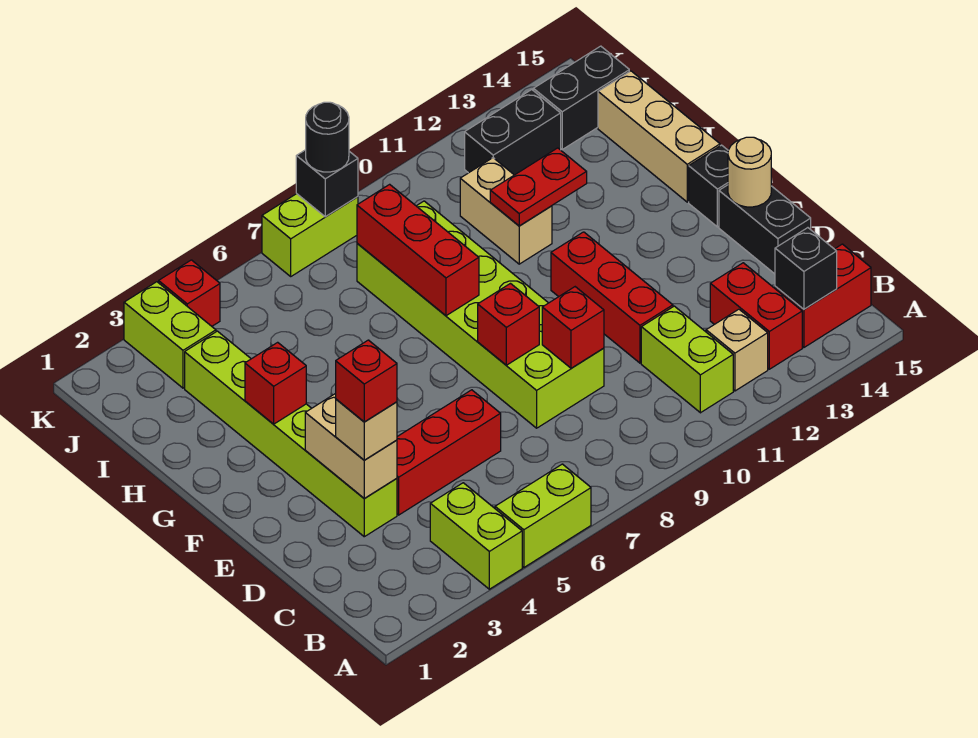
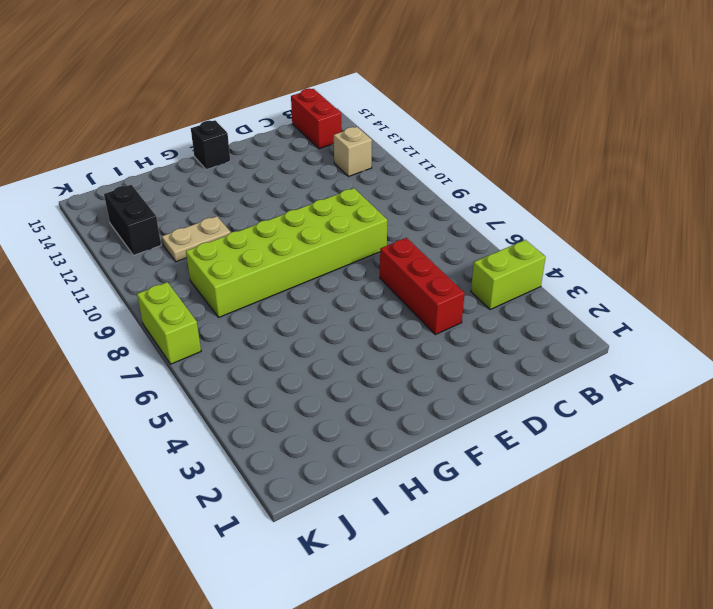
tan plate H11:I11 level 1 -> tan brick H11:I11 level 1
none -> lime brick A5:A6 level 1
none -> lime brick B11:C11 level 1
none -> red brick B13:C13 level 1
none -> lime brick D3:I3 level 1

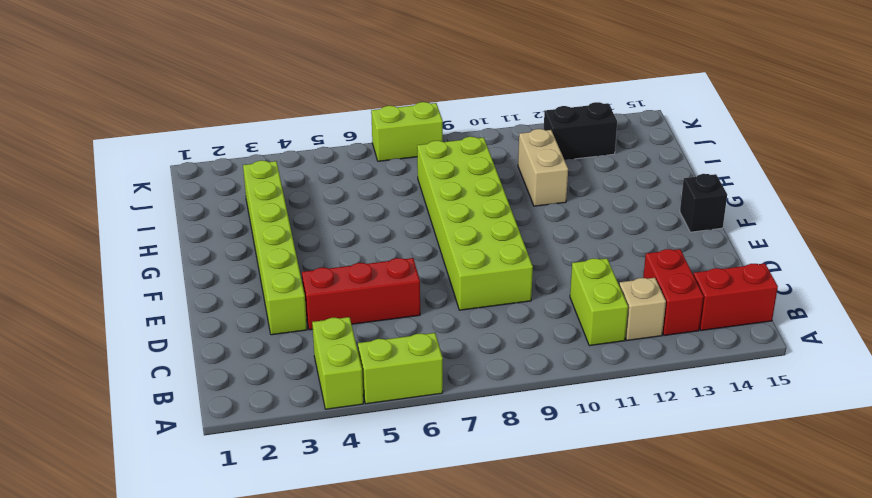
none -> red brick D11:F11 level 1
none -> black brick D15:E15 level 1
none -> tan brick G15:I15 level 1
none -> lime brick J3:K3 level 1

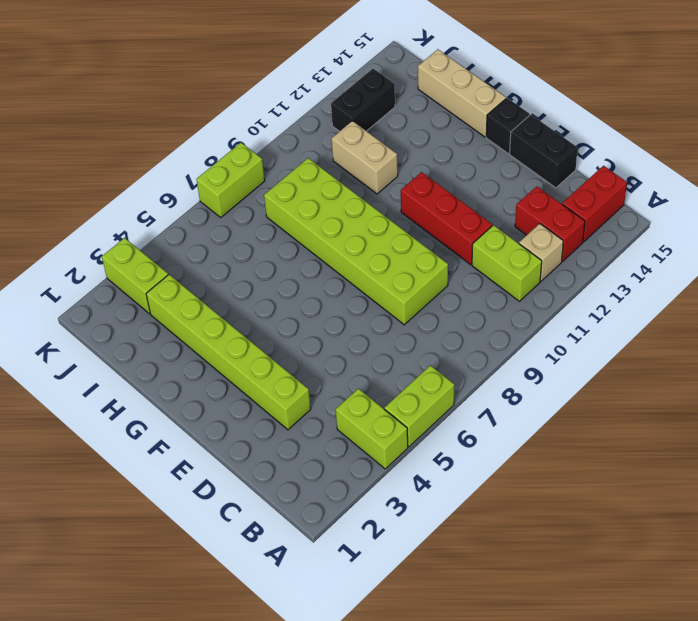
none -> red brick D4:D6 level 1
none -> black brick J14:J15 level 1
none -> red brick K4 level 1
none -> black brick B14 level 2

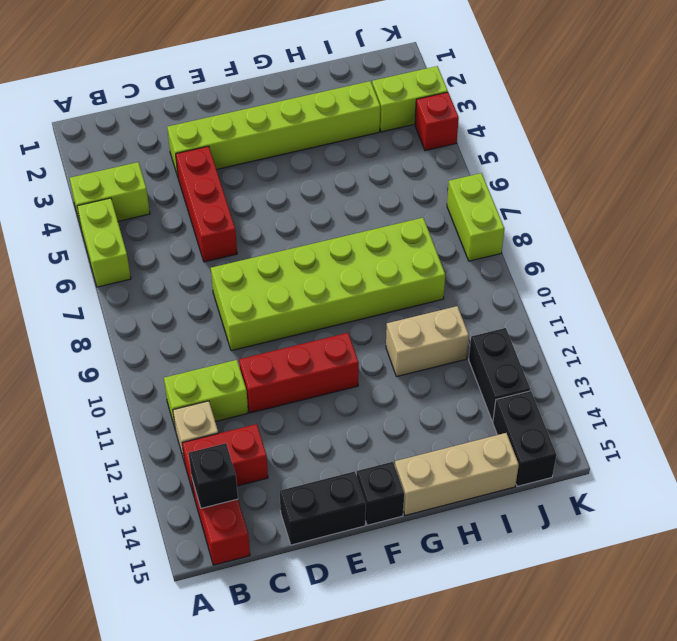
none -> tan brick D3:E3 level 2
none -> red brick D9 level 2
none -> red brick E8 level 2
none -> tan round brick E15 level 2

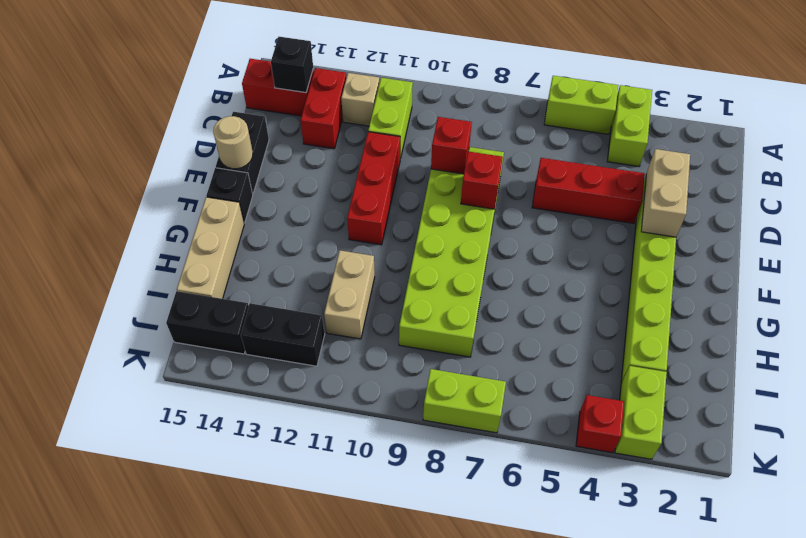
none -> red brick G3 level 2
none -> red brick G8:I8 level 2
none -> red plate H11:H12 level 2
none -> black brick K8 level 2

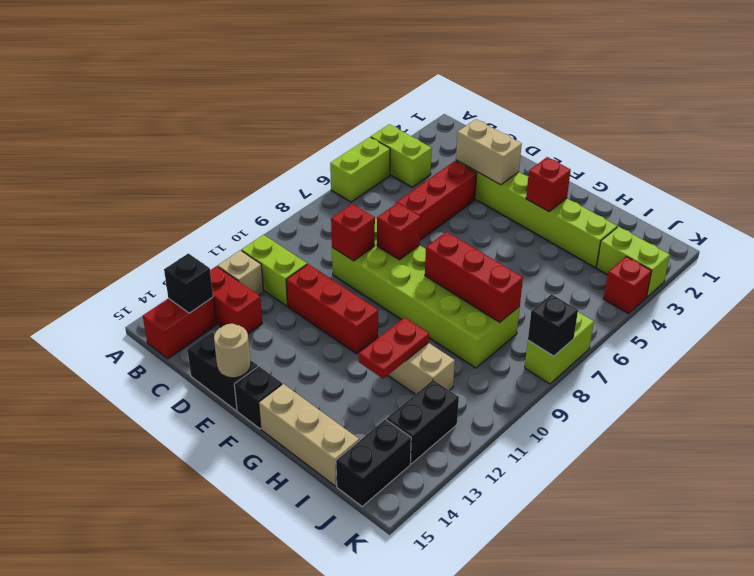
none -> tan brick D3 level 3
none -> black round brick K8 level 3
none -> red brick D3 level 4

